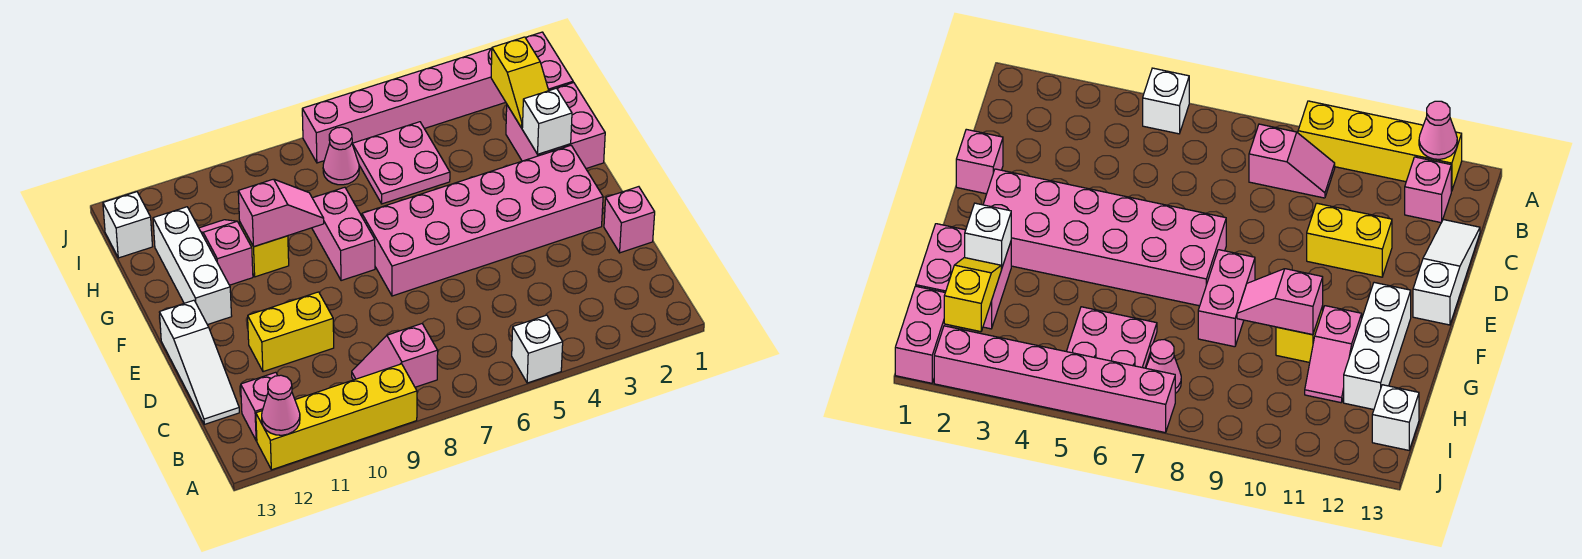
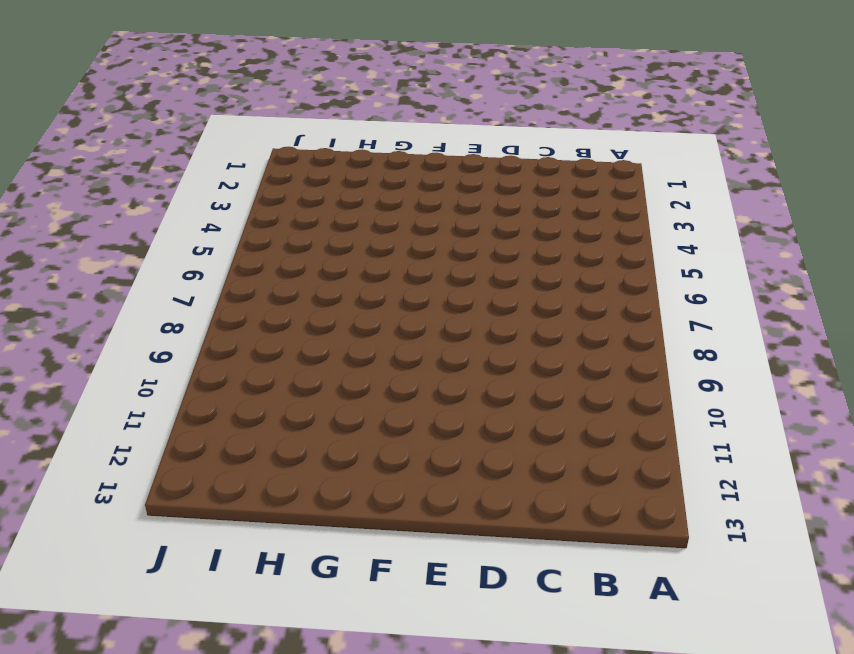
none -> white brick A5 level 1
none -> yellow brick A9:A12 level 1
none -> pink slope B8:B9 level 1 top 8

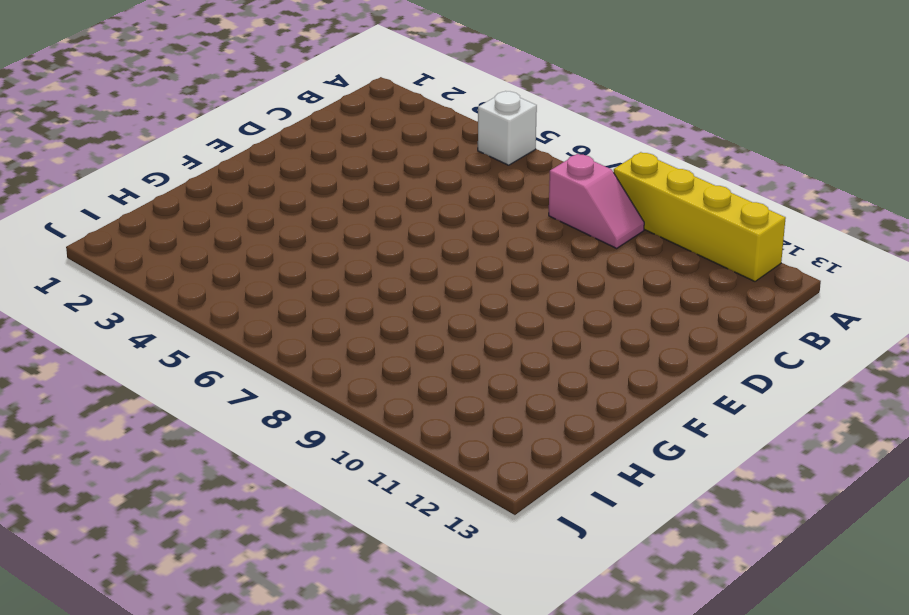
none -> pink brick B12 level 1
none -> white slope C13:E13 level 1 top E
none -> pink brick D1 level 1

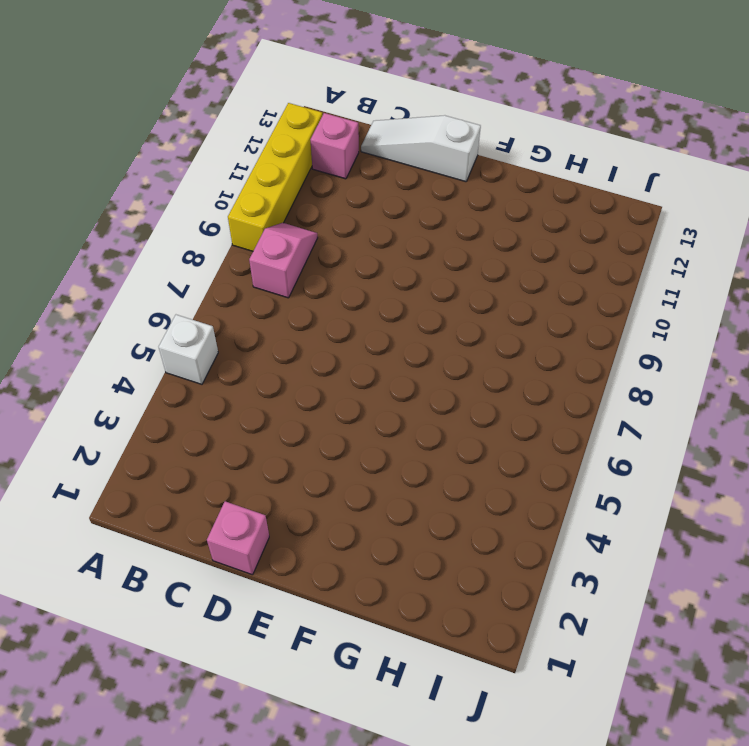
none -> yellow brick D10:D11 level 1
none -> pink brick E2:F7 level 1
none -> pink brick F8:G8 level 1

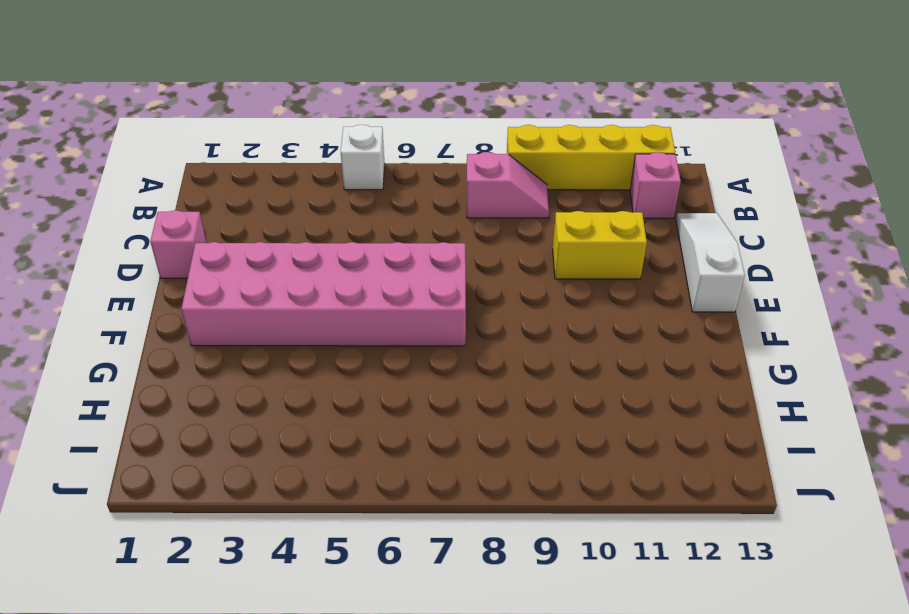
none -> pink brick F8:G8 level 1
none -> white brick F12:H12 level 1
none -> pink brick G1:H2 level 1

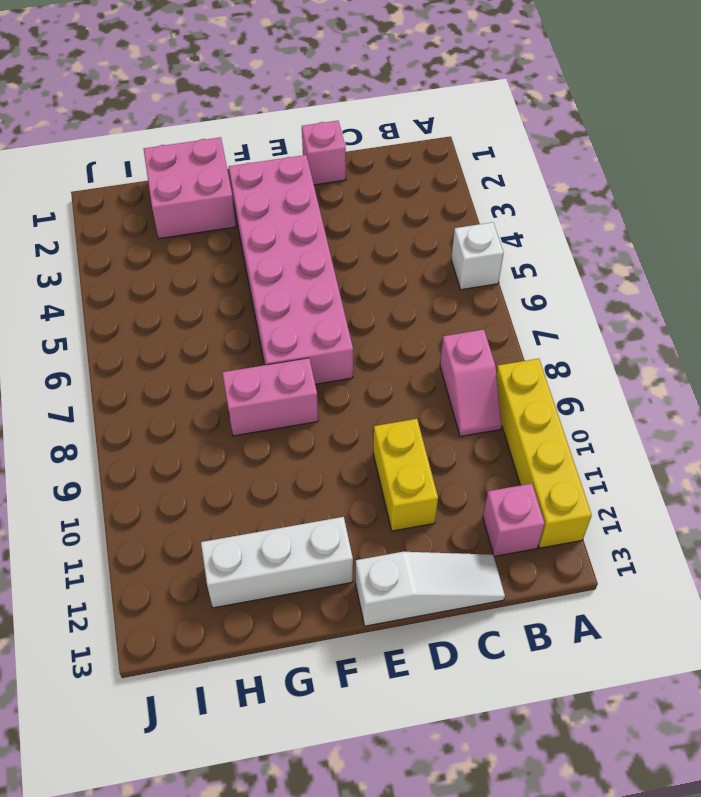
none -> yellow brick G10 level 1
none -> pink slope G11:H11 level 1 top G
none -> pink plate H5:I6 level 1

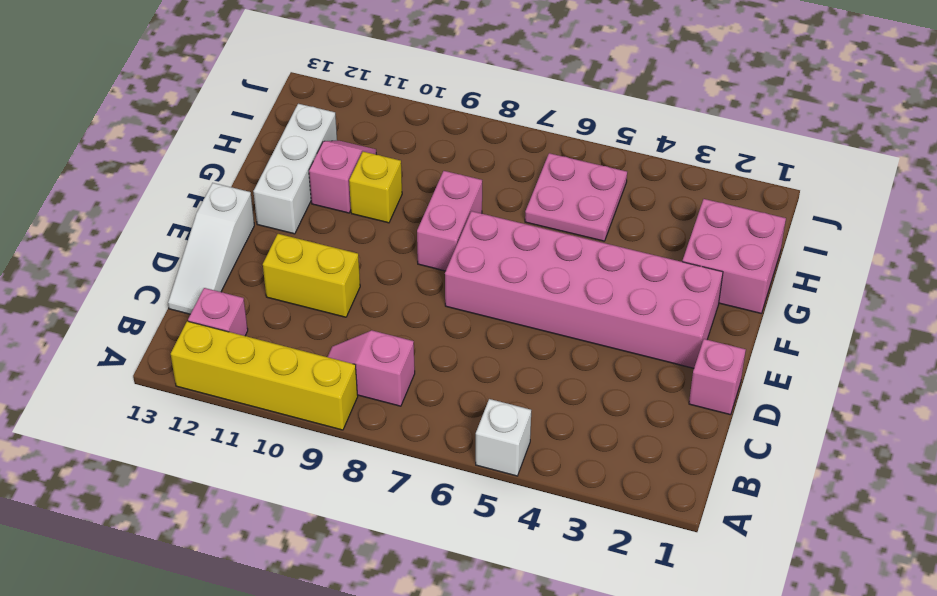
none -> pink brick I1:J1 level 1
none -> pink cone I7 level 1
none -> white brick I13 level 1

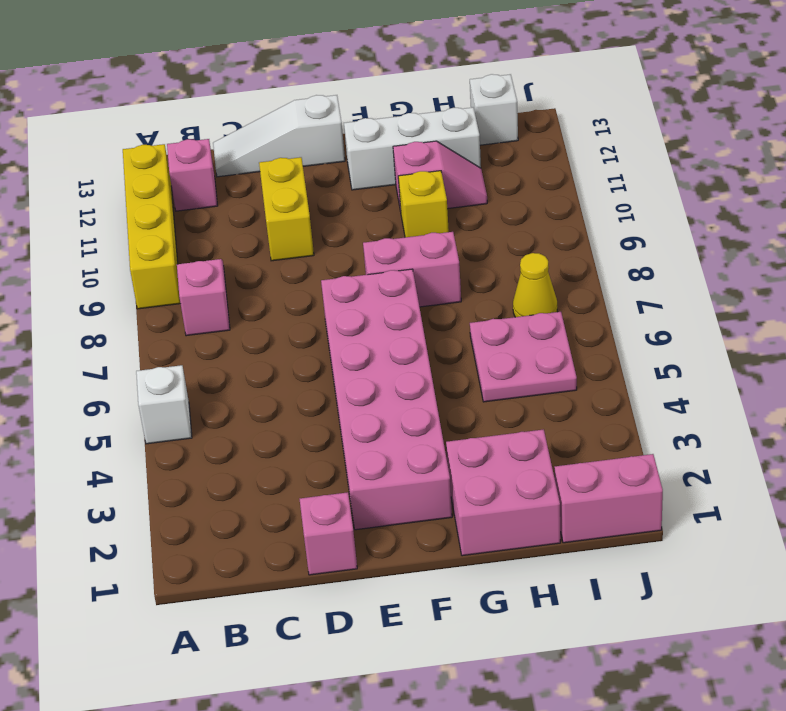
yellow cone I7 level 1 -> pink cone I7 level 1
none -> pink brick J2:J7 level 1
none -> pink cone A12 level 2
none -> white brick G2 level 2

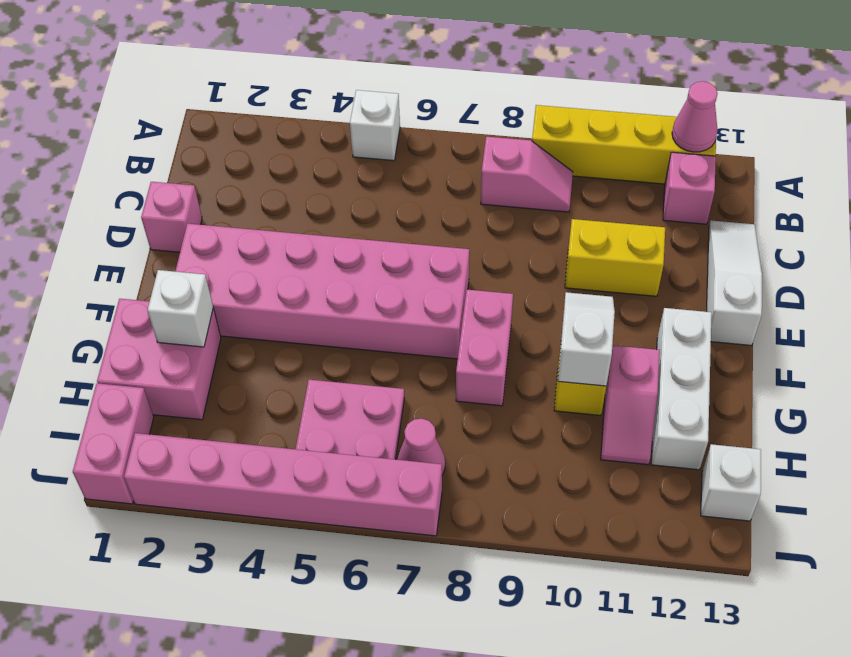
white slope F10:G10 level 2 top G -> pink slope G9:G10 level 2 top 10
none -> yellow slope H2:I2 level 2 top I

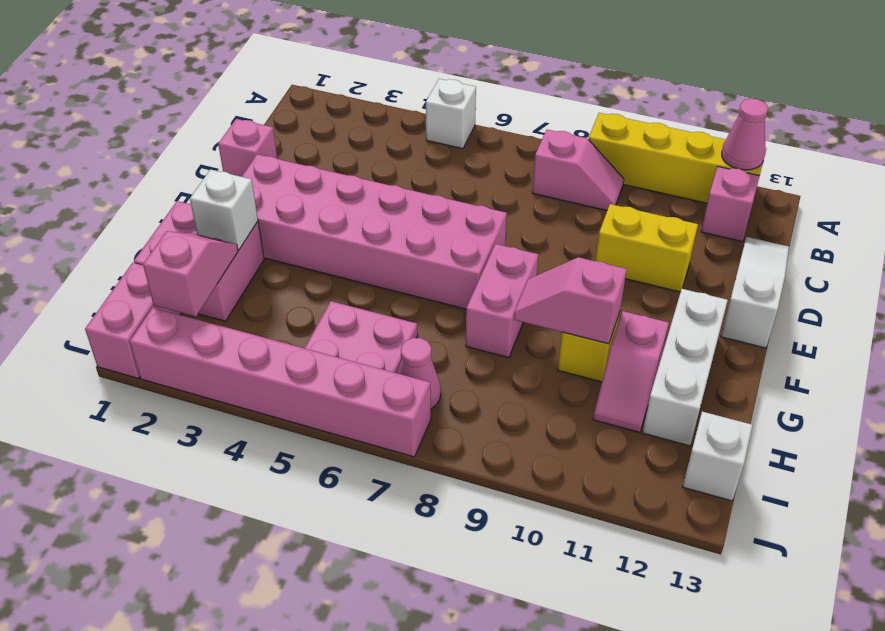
pink slope H2:I2 level 2 top I -> yellow slope H2:I2 level 2 top I

